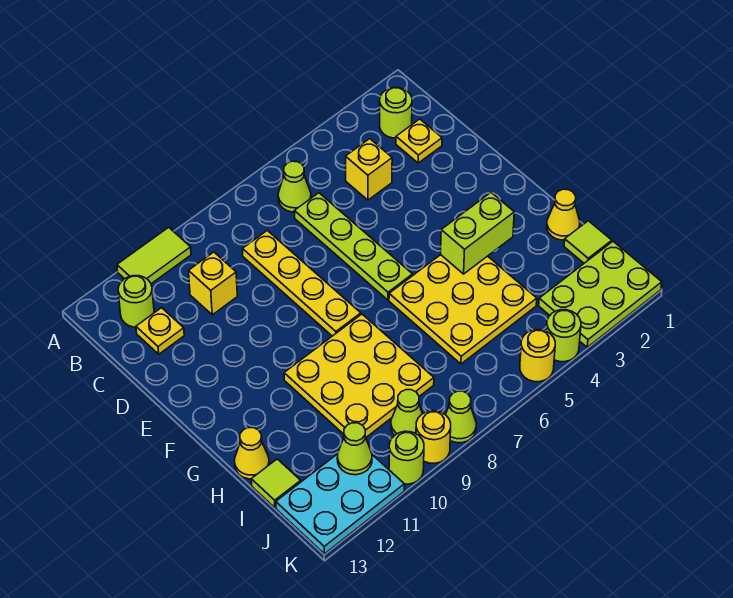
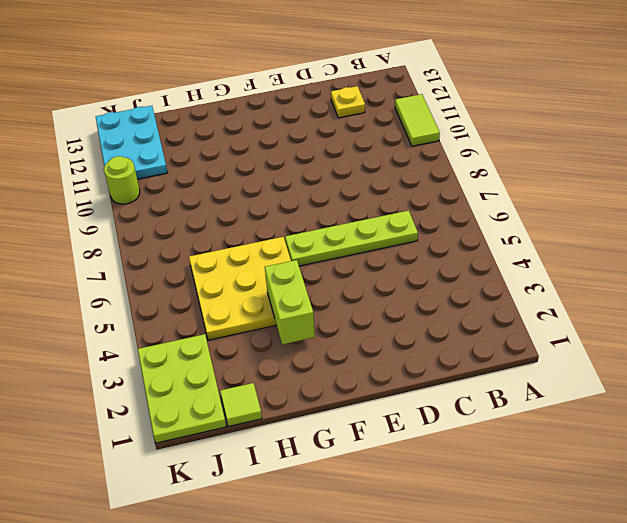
none -> lime round brick B2 level 1
none -> lime cone B6 level 1
none -> lime round brick B12 level 1

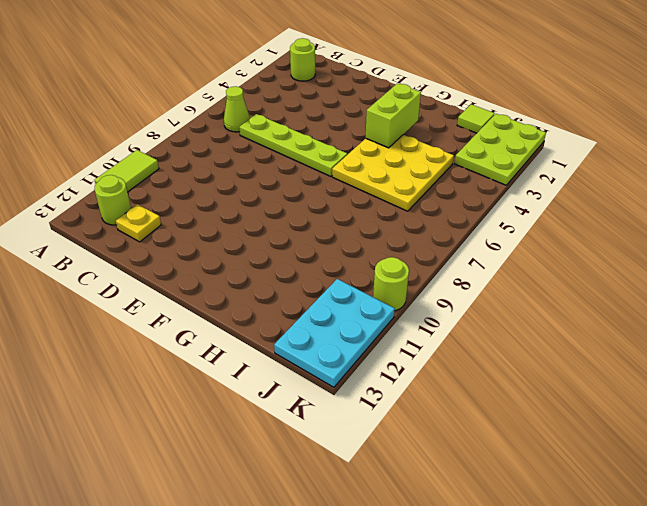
none -> yellow plate C2 level 1
none -> yellow brick C4 level 1
none -> yellow plate C8:F8 level 1

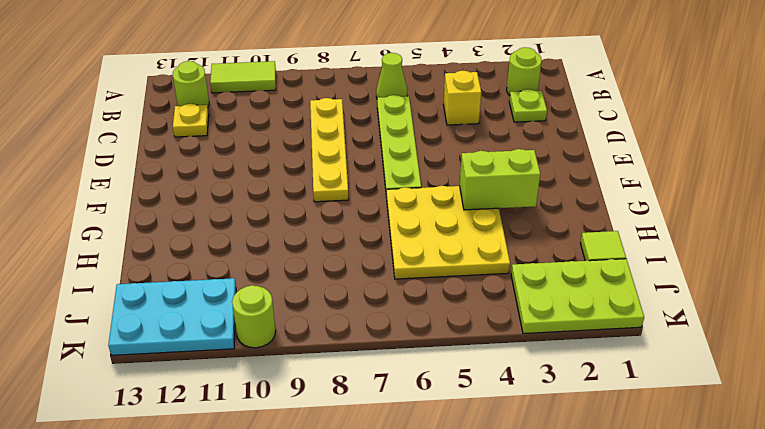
lime plate C2 level 1 -> yellow plate C2 level 1
none -> yellow brick C10 level 1
none -> yellow plate G8:I10 level 1
none -> yellow cone H1 level 1

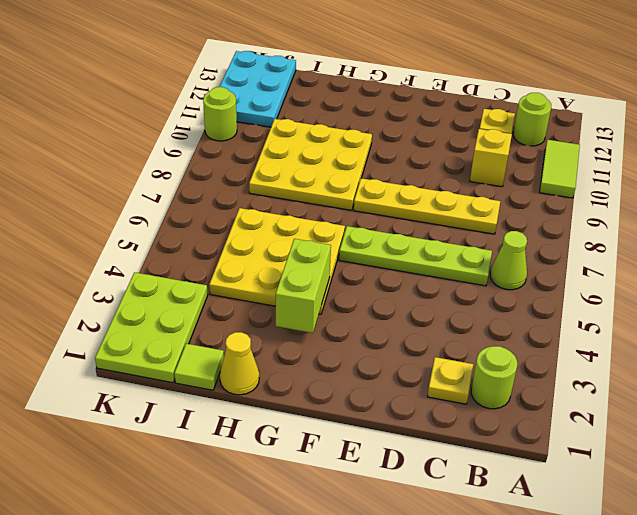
none -> yellow brick C4 level 1
none -> yellow cone H13 level 1
none -> lime tile I13 level 1

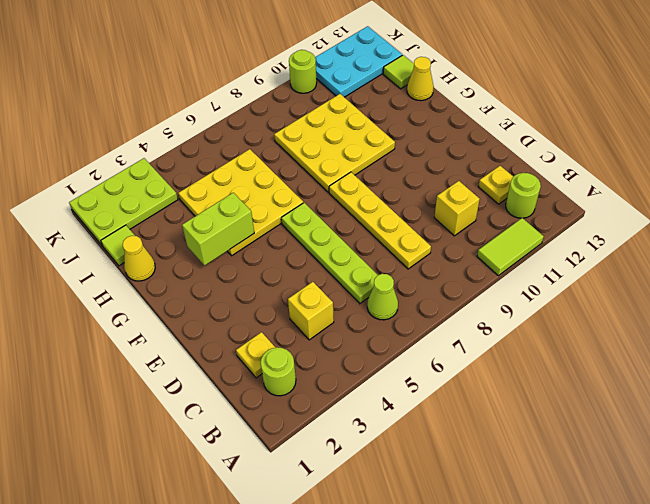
none -> lime cone J9 level 1
none -> lime round brick K4 level 1
none -> yellow round brick K5 level 1

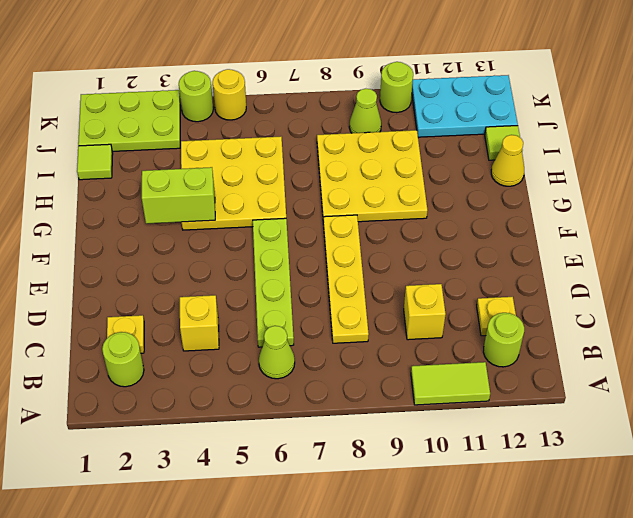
none -> yellow cone H1 level 1
none -> lime cone K8 level 1
none -> yellow round brick K9 level 1

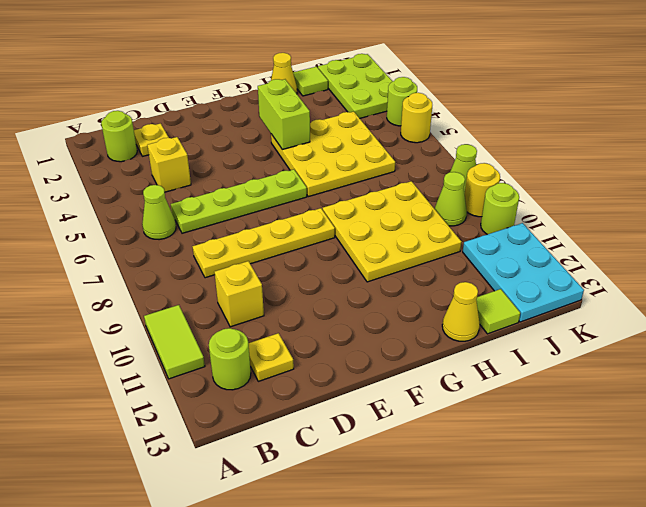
none -> lime cone J11 level 2

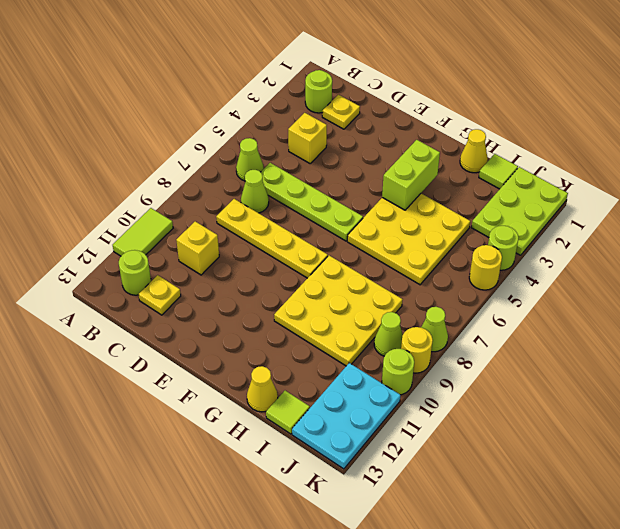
lime cone C7 level 1 -> lime cone J11 level 2

